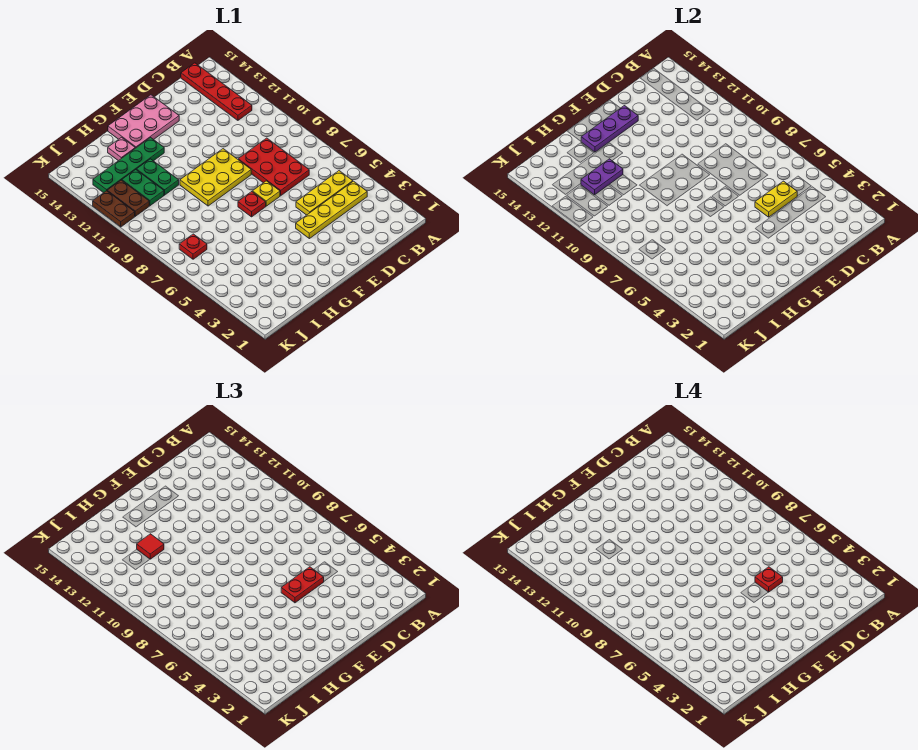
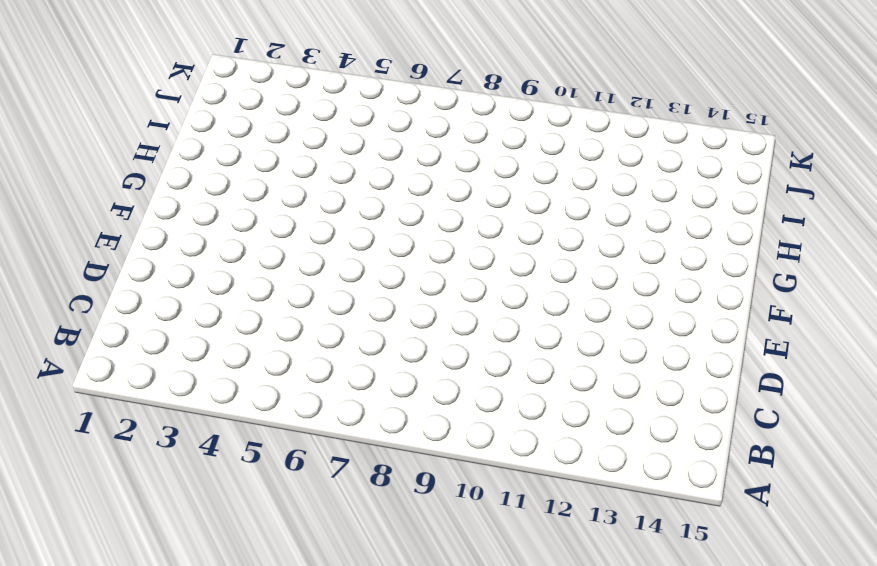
none -> yellow plate B4:E4 level 1
none -> yellow plate B5:D5 level 1
none -> red plate B12:B15 level 1

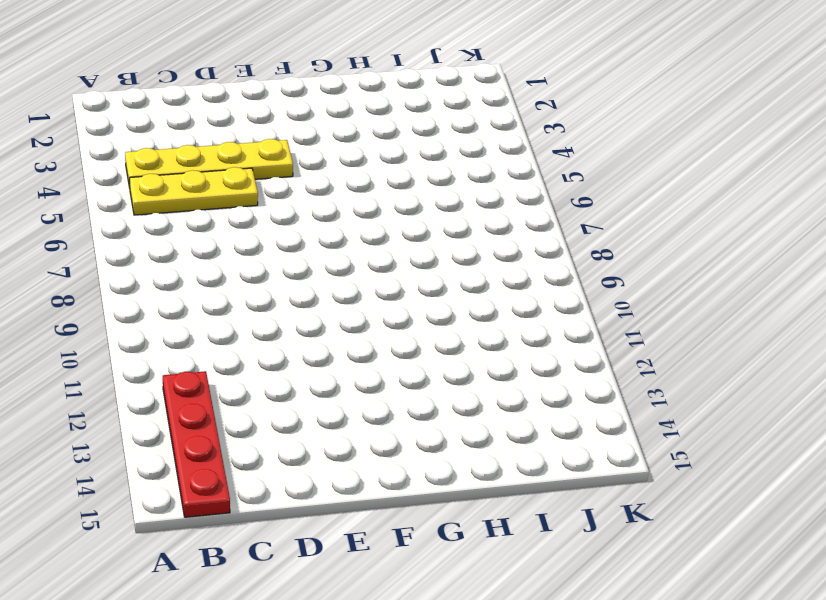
none -> red plate C7:D9 level 1
none -> yellow plate E7 level 1
none -> yellow plate E9:G10 level 1

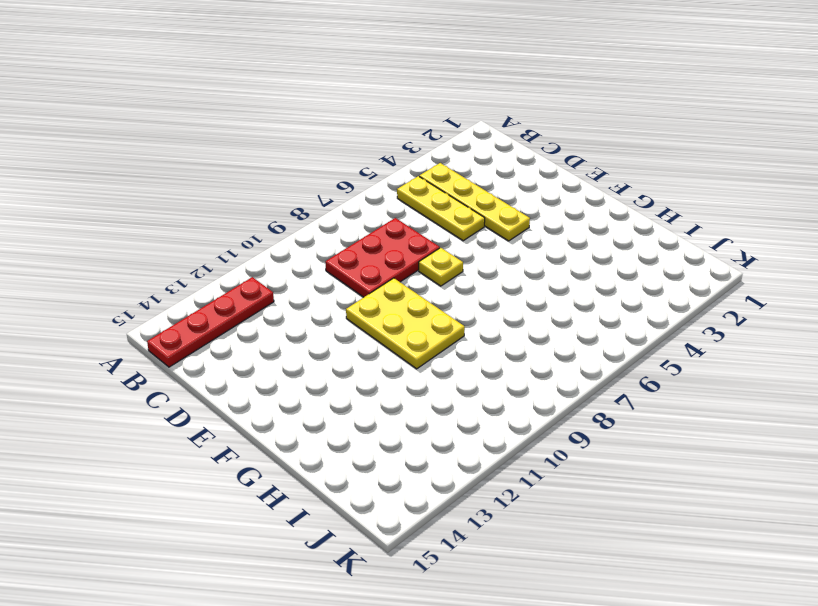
none -> pink plate E14:G15 level 1
none -> red plate F7 level 1
none -> green plate G13:J13 level 1

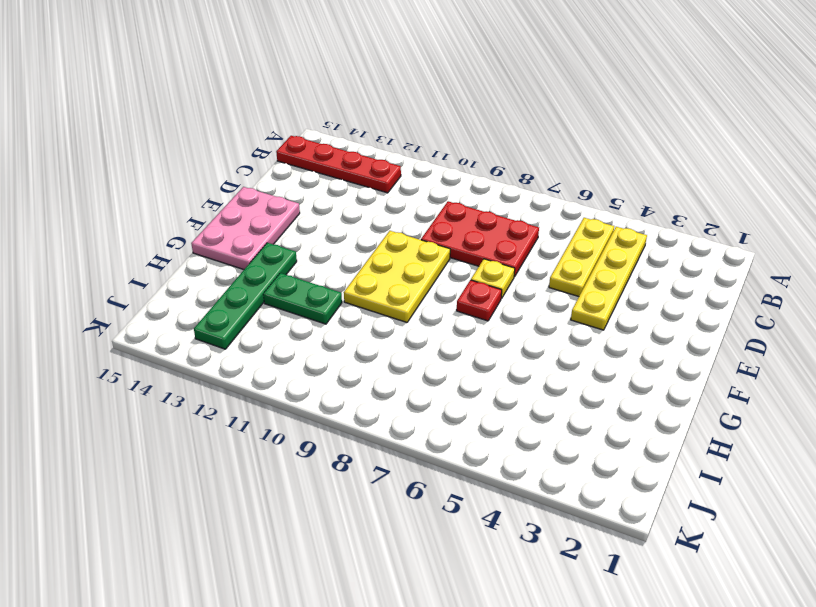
none -> pink plate H14 level 1
none -> green plate I11:I12 level 1
none -> red plate J7 level 1

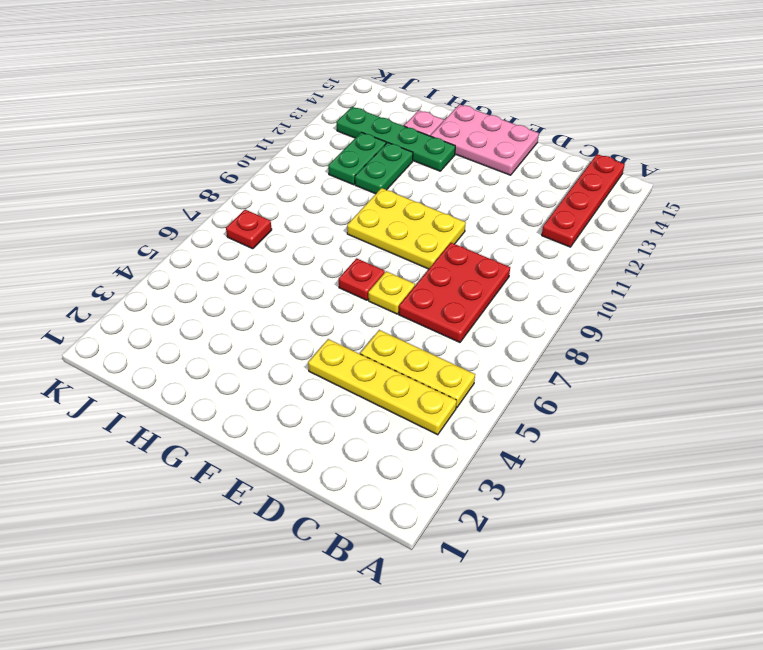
none -> brown plate J11:J12 level 1
none -> brown plate K11:K12 level 1
none -> yellow plate C5:D5 level 2

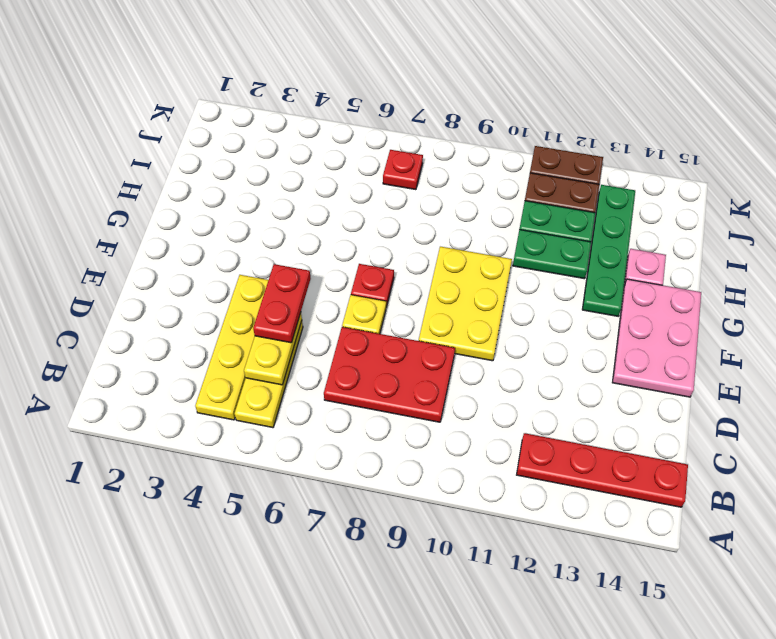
none -> purple plate E14:G14 level 2
none -> purple plate H12:I12 level 2
none -> red tile H12 level 3

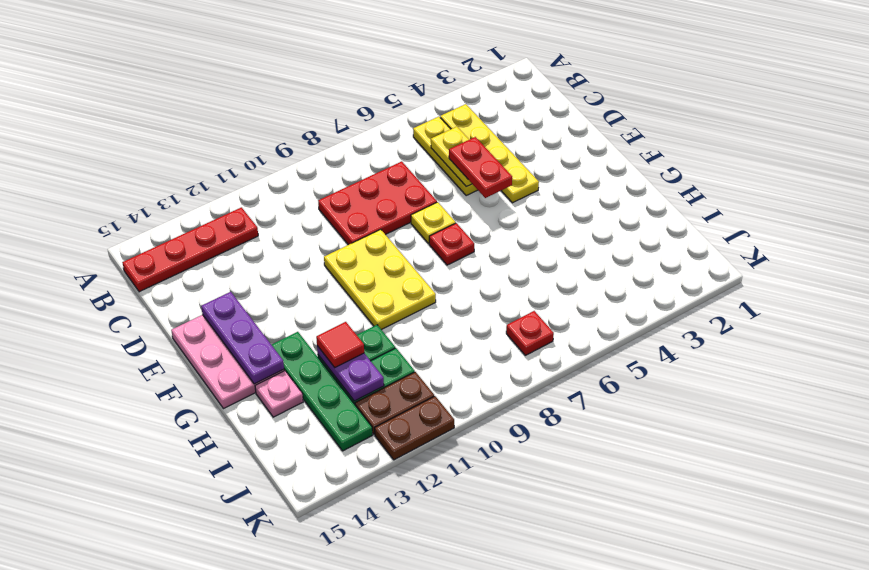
none -> red plate D5 level 4

